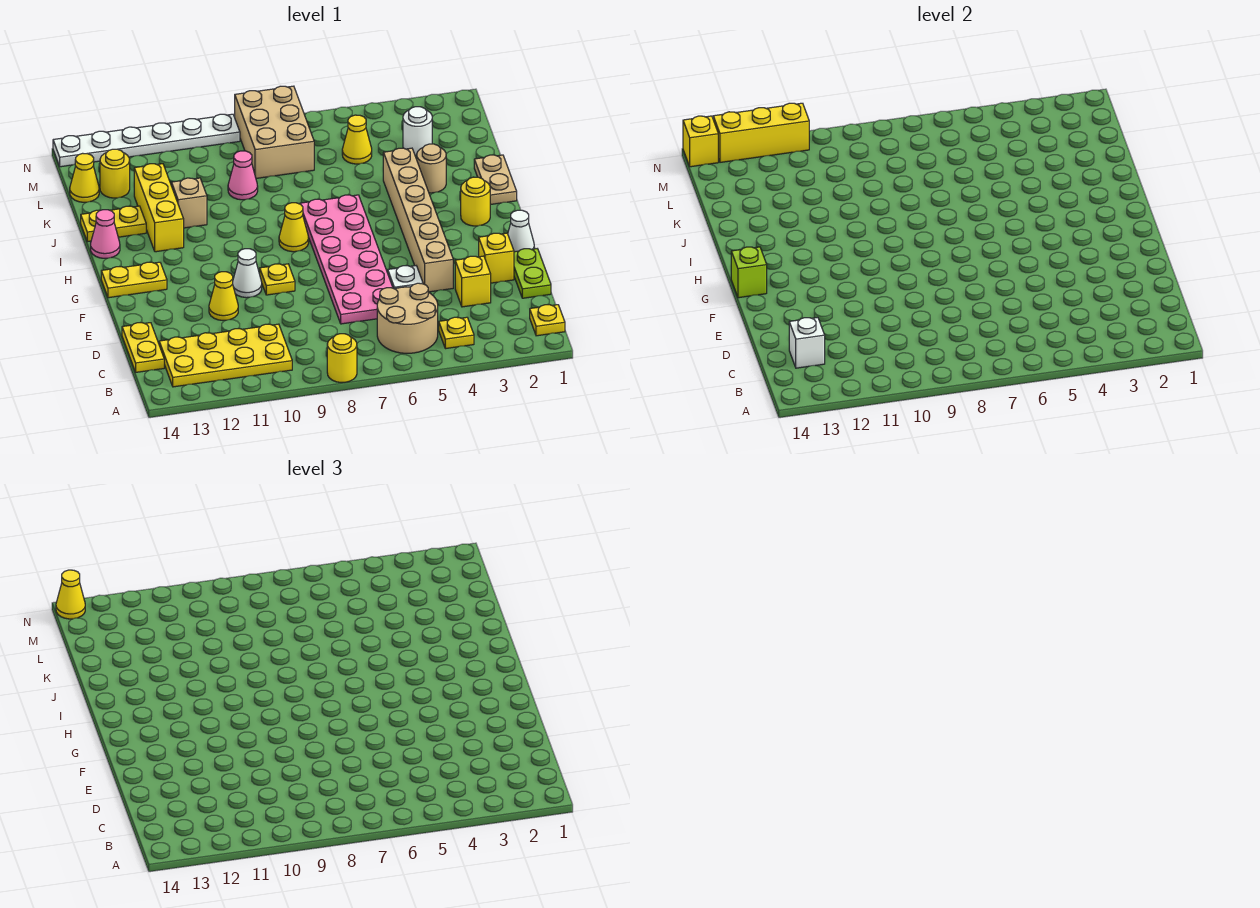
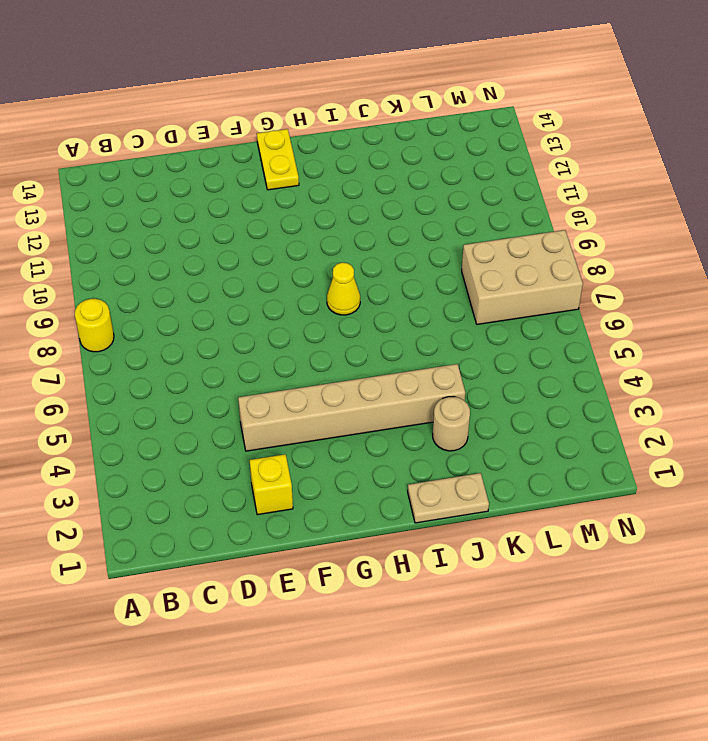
none -> yellow plate B1 level 1
none -> yellow plate B4 level 1
none -> tan round brick B5:C6 level 1
none -> yellow plate B10:C13 level 1

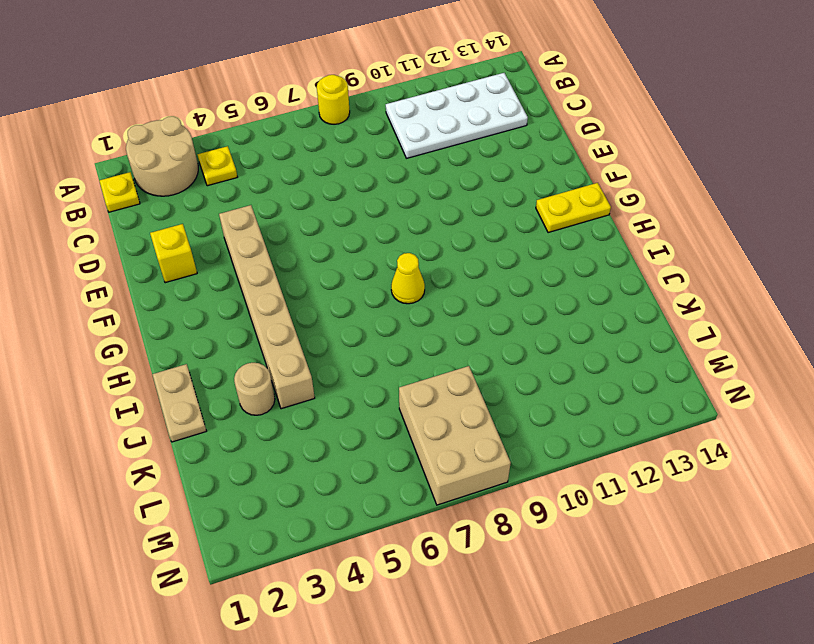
tan round brick A2:B3 level 1 -> tan round brick B5:C6 level 1
white plate B10:C13 level 1 -> yellow plate B10:C13 level 1
none -> yellow plate C14:D14 level 1
none -> lime plate D1:E1 level 1
none -> yellow brick D3 level 1
none -> pink plate D6:I7 level 1

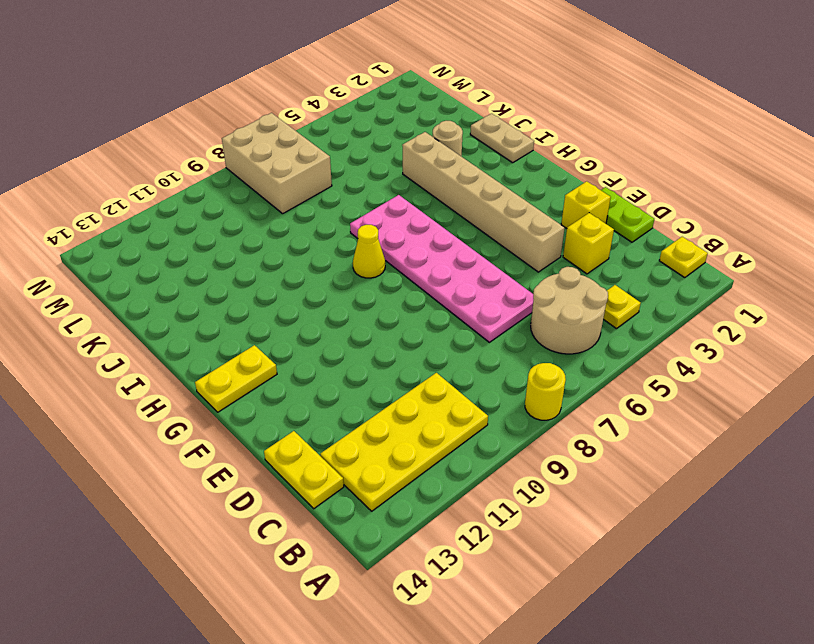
none -> white plate E5 level 1
none -> yellow cone E11 level 1
none -> white cone F1 level 1
none -> yellow plate F9 level 1

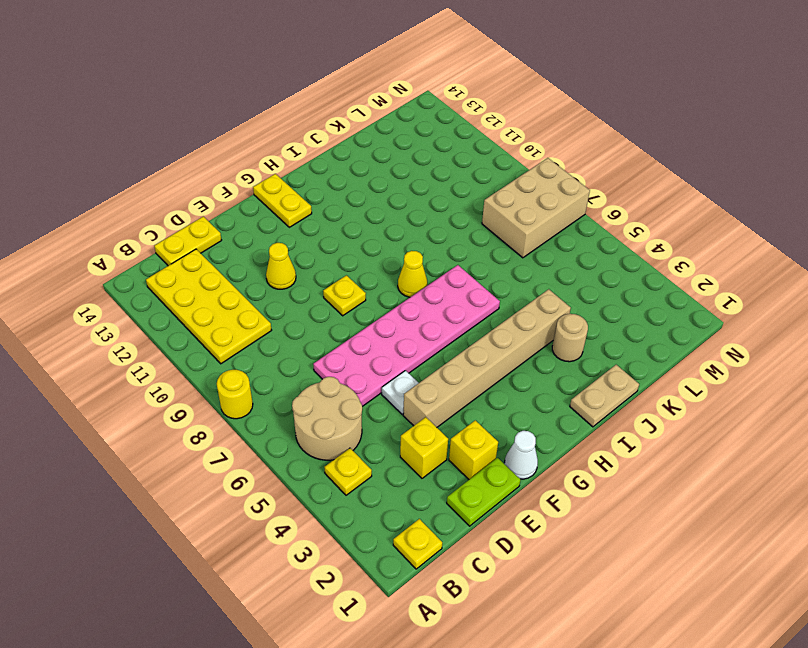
none -> white cone F10 level 1
none -> yellow round brick H2 level 1
none -> yellow brick I12:K12 level 1
none -> pink cone I14 level 1

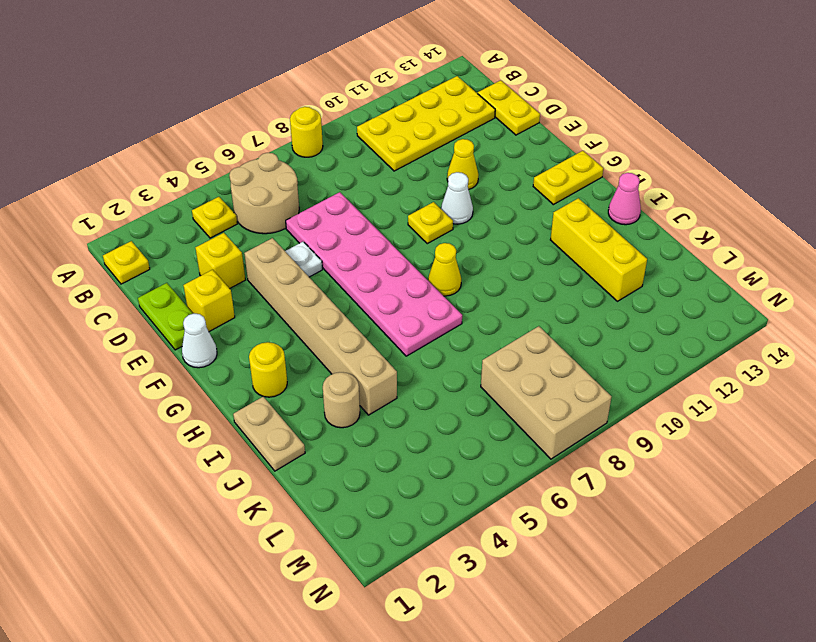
none -> tan brick J11 level 1
none -> yellow plate J13:J14 level 1
none -> pink cone K9 level 1
none -> white round brick L3 level 1

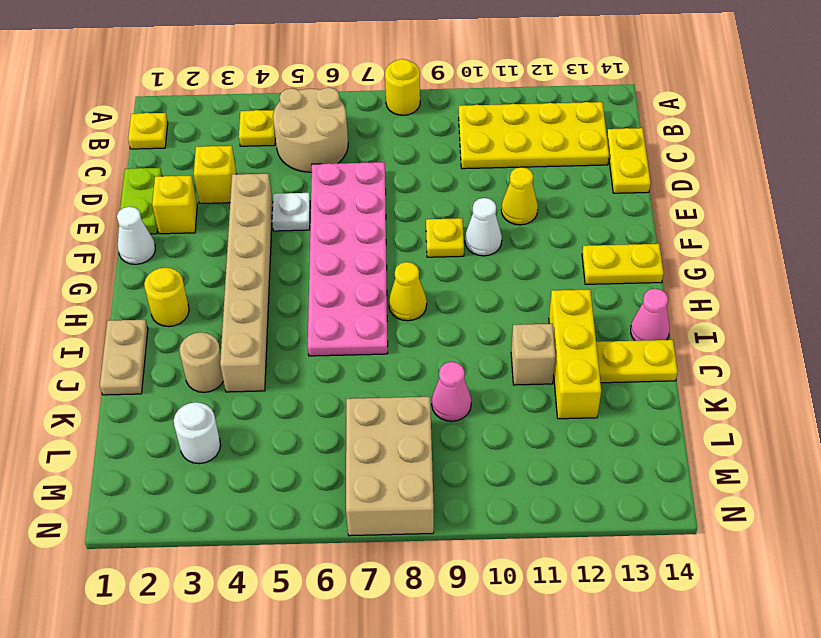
none -> yellow cone L5 level 1
none -> yellow round brick L13 level 1
none -> yellow cone L14 level 1
none -> white plate N9:N14 level 1

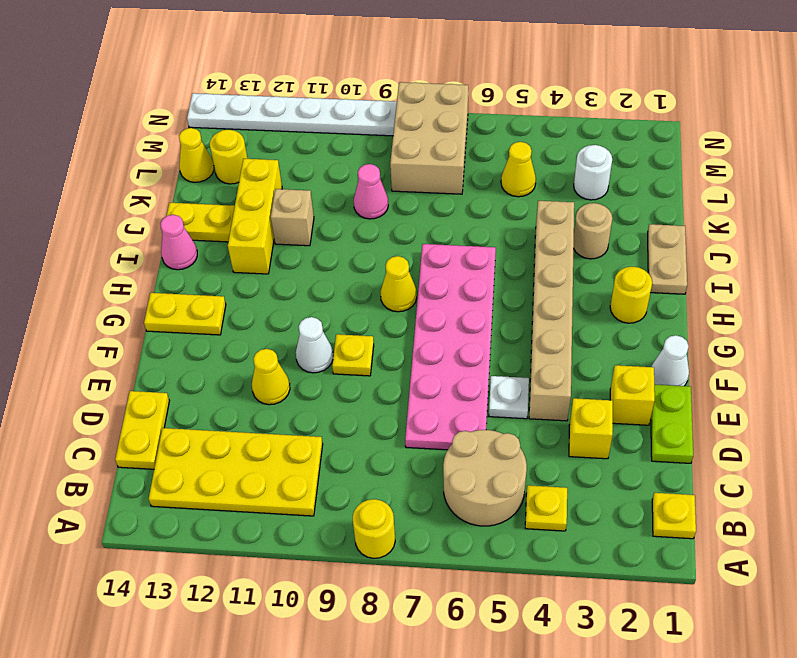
none -> white brick C13 level 2
none -> lime brick G14 level 2
none -> yellow brick N11:N13 level 2
none -> yellow brick N14 level 2

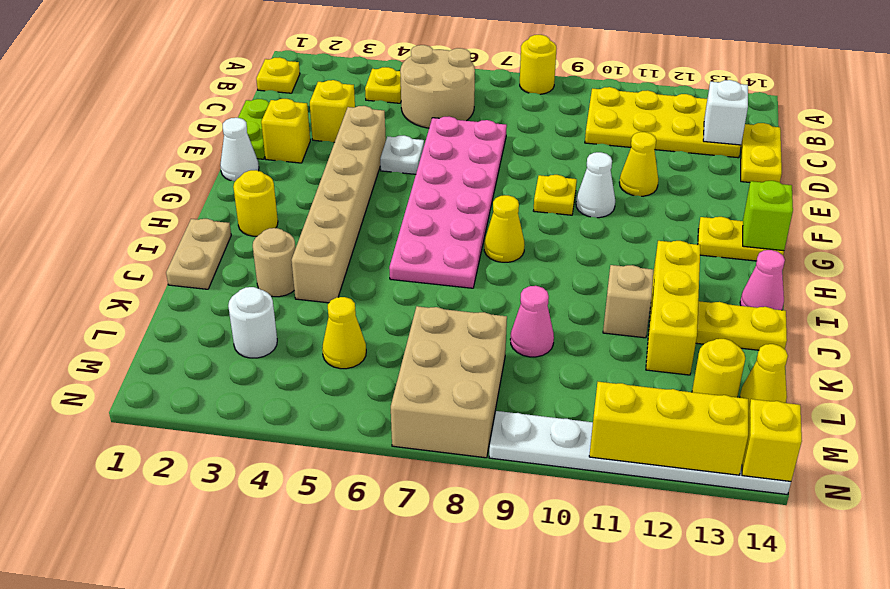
none -> yellow cone N14 level 3

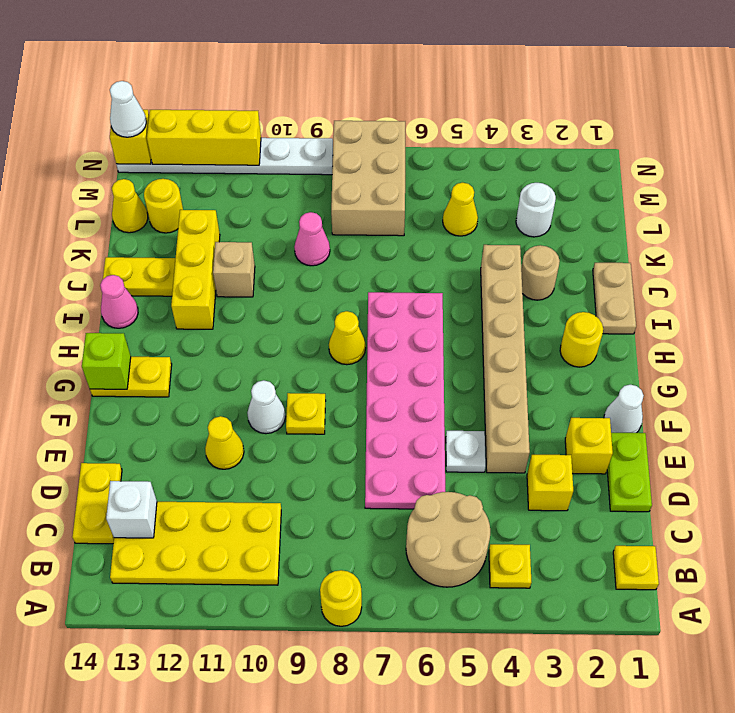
white cone N14 level 3 -> yellow cone N14 level 3

